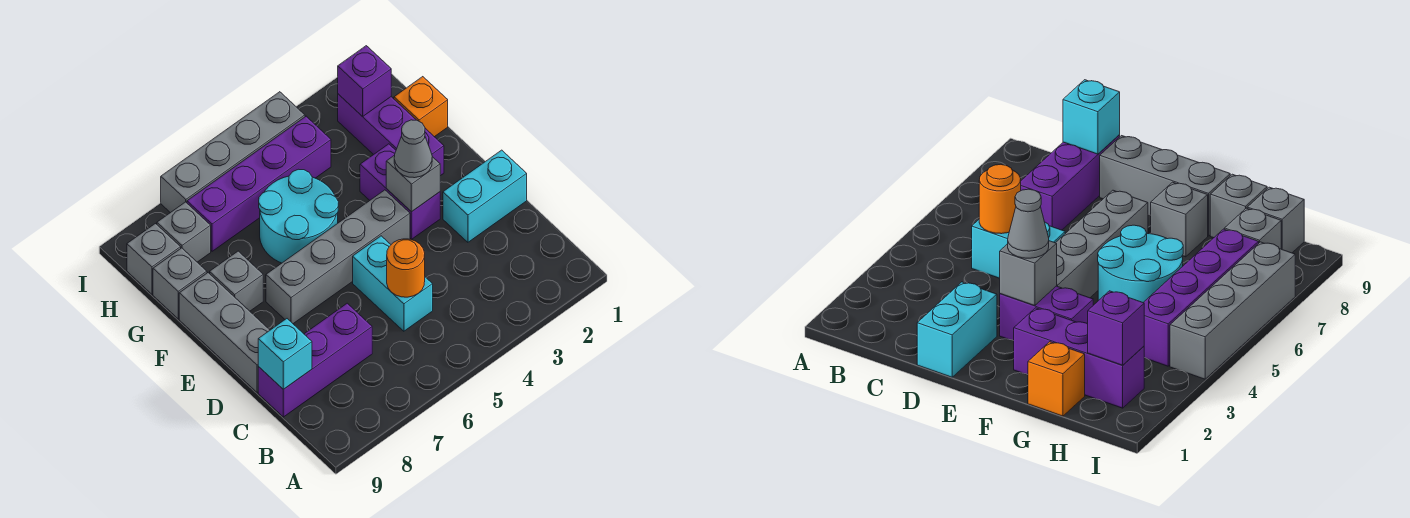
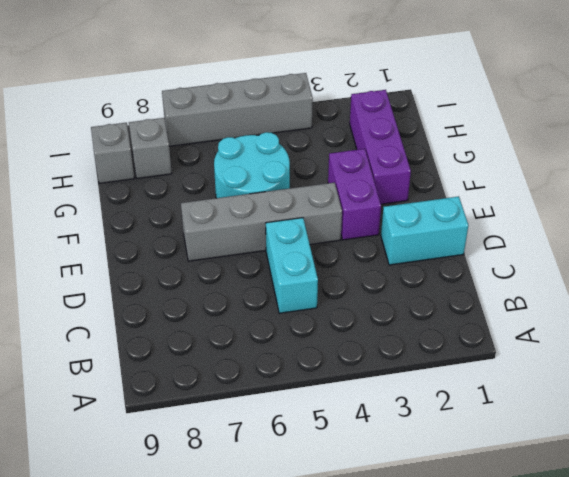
none -> purple brick C7:C9 level 1
none -> grey brick D9:F9 level 1
none -> grey brick F8 level 1

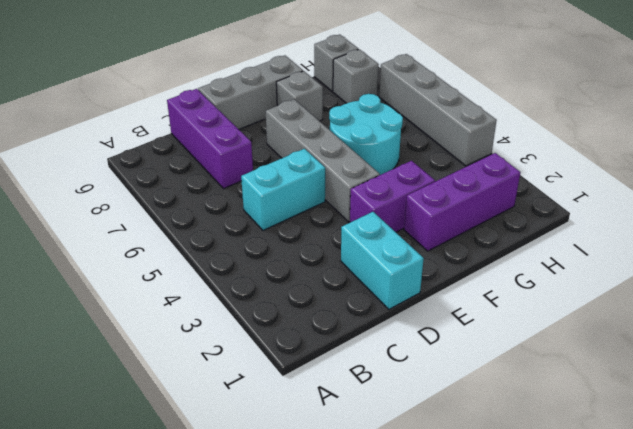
none -> orange brick G1 level 1
none -> grey brick G9 level 1
none -> purple brick H4:H7 level 1

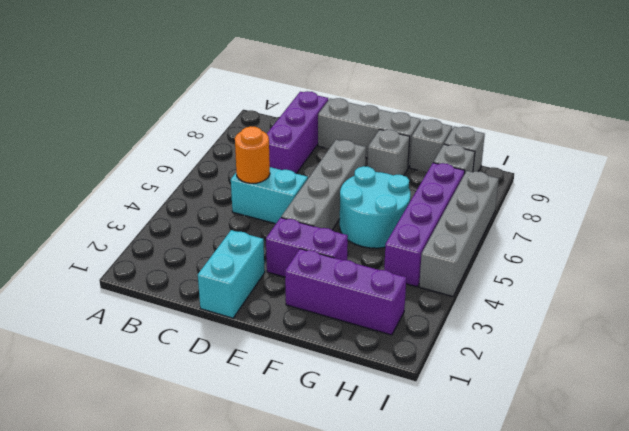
none -> orange brick G1 level 1
none -> cyan brick C9 level 2
none -> grey brick E3 level 2

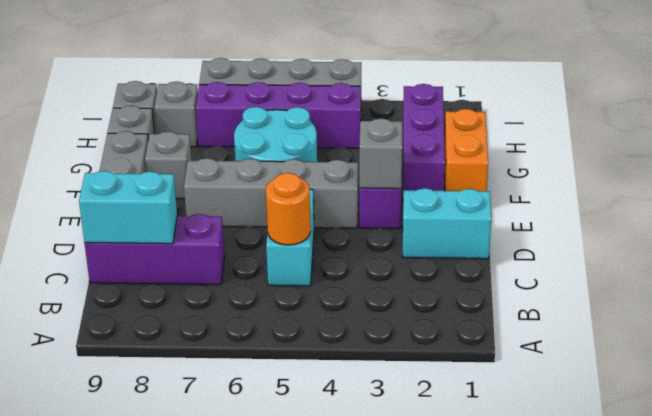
cyan brick C8:C9 level 2 -> cyan brick C9 level 2
orange brick F1:G1 level 1 -> orange brick G1 level 1
none -> purple brick H2 level 2
none -> grey cone E3 level 3

